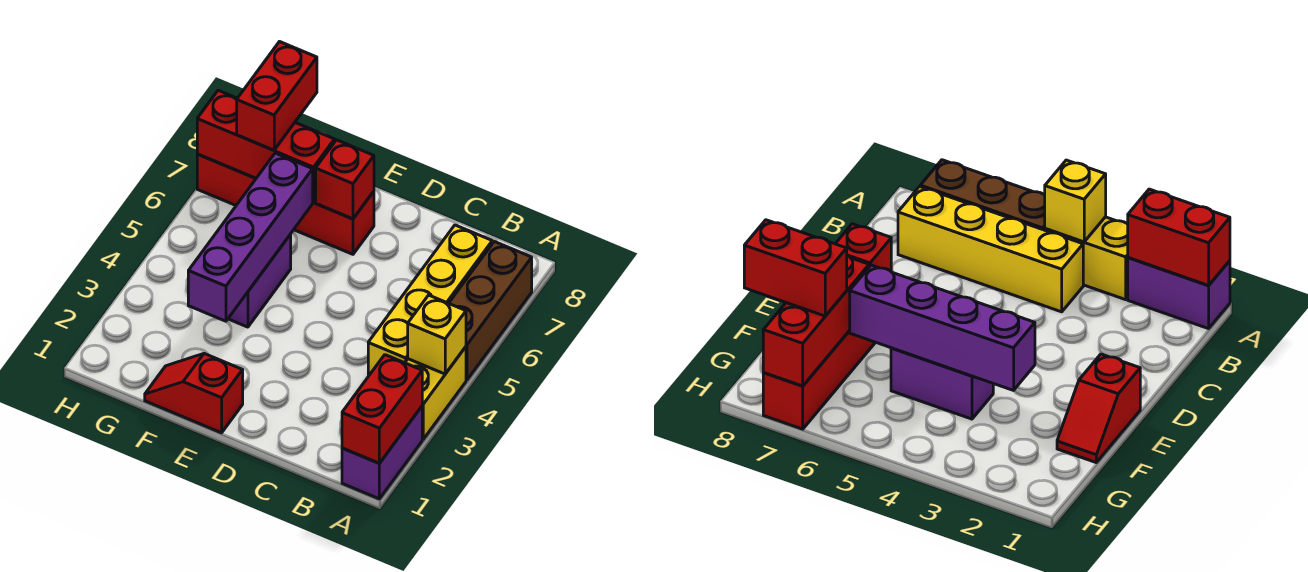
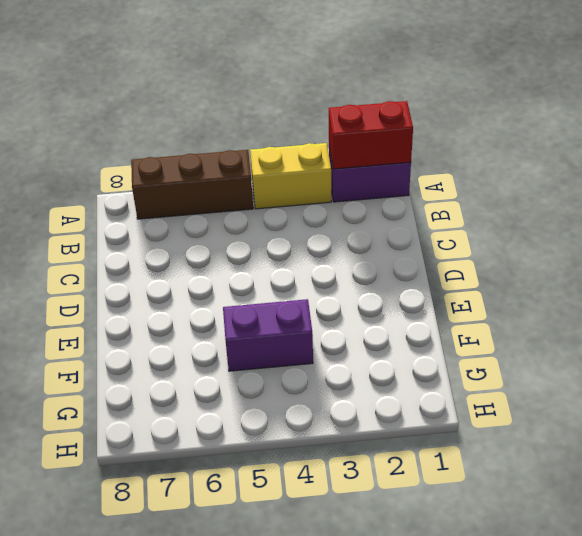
none -> yellow brick B4:B7 level 1
none -> red slope E1:F1 level 1 top E
none -> red brick E7:H7 level 1

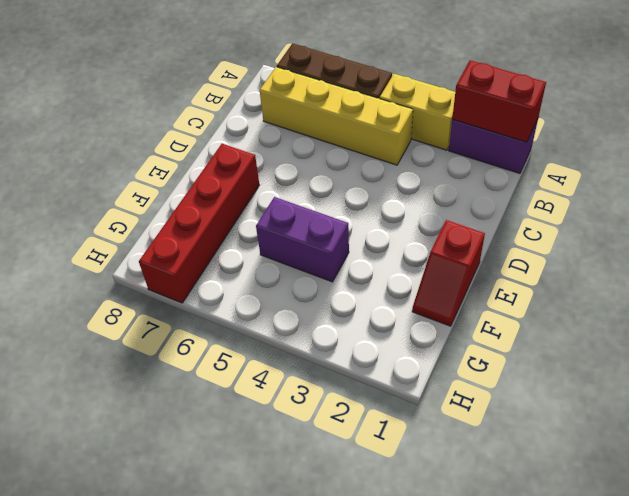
none -> yellow brick A4 level 2
none -> red brick E7 level 2
none -> purple brick F3:F6 level 2

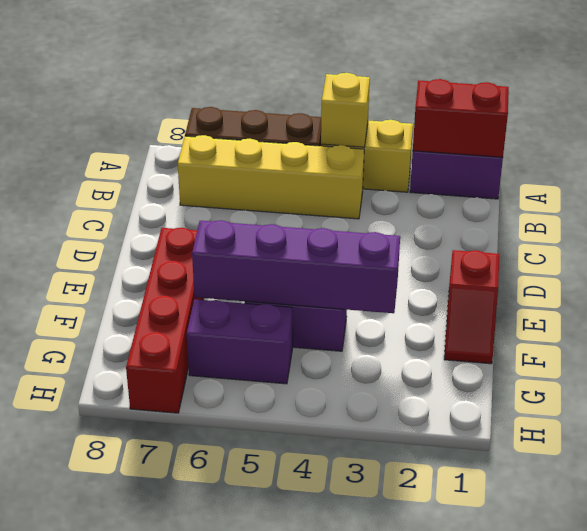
purple brick G5:G6 level 1 -> none
none -> red brick E7 level 2
none -> red brick F7:H7 level 2
none -> red brick G7:G8 level 3

